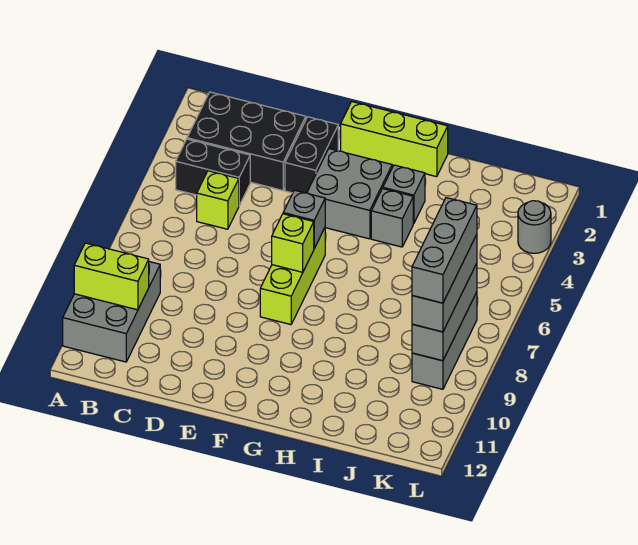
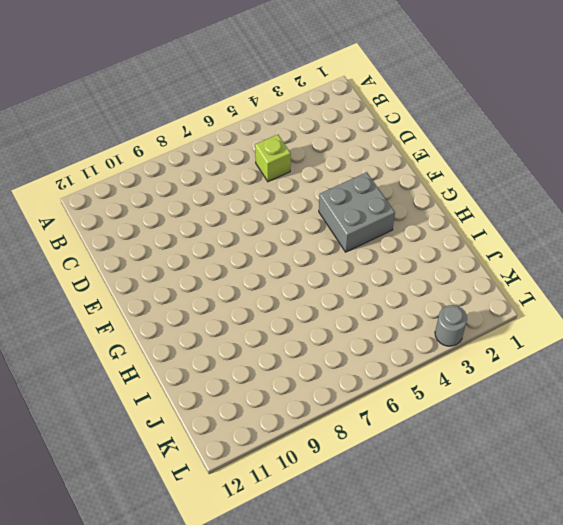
none -> grey brick A9:B11 level 1
none -> black brick B2:D3 level 1
none -> black brick B4:C4 level 1

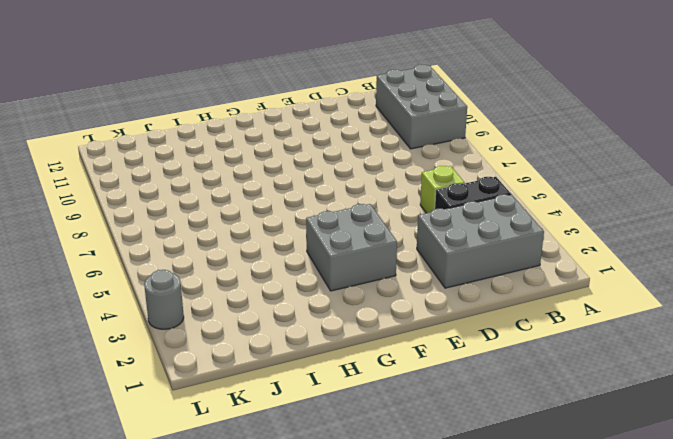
grey brick B2:D3 level 1 -> black brick B2:D3 level 1
none -> black brick E2:E3 level 1
none -> lime brick F1:H1 level 1
none -> lime brick F6:F8 level 1

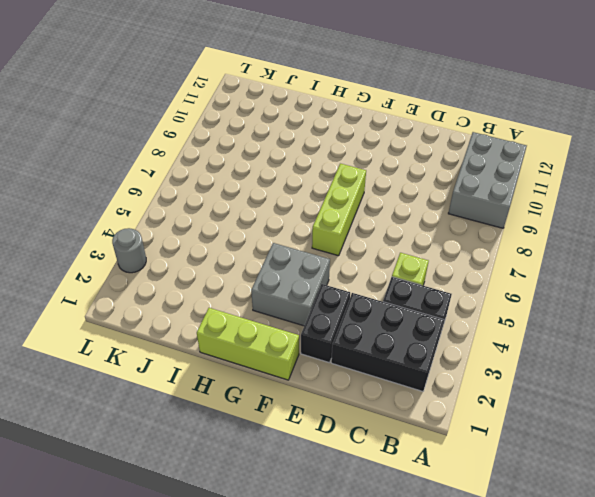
none -> grey brick H3 level 1
none -> grey brick H4 level 1
none -> grey brick K7:K9 level 1

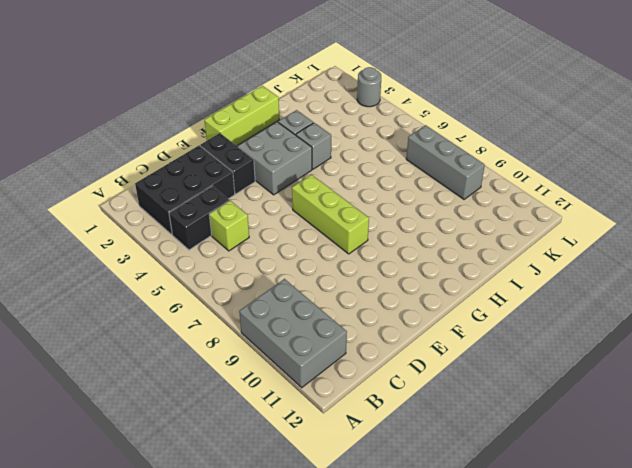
none -> lime brick A10:B10 level 2
none -> grey brick F6 level 2
none -> lime brick F7 level 2

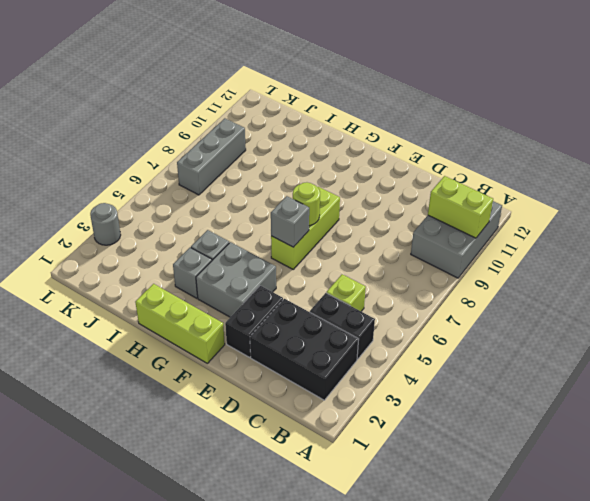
lime round brick F7 level 2 -> lime brick F7 level 2
none -> grey brick K7:K9 level 2
none -> grey brick K7:K9 level 3
none -> grey brick K7:K9 level 4

